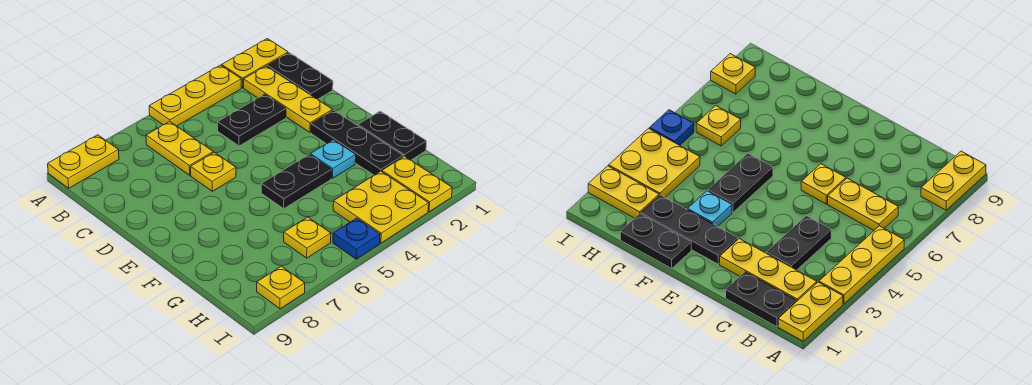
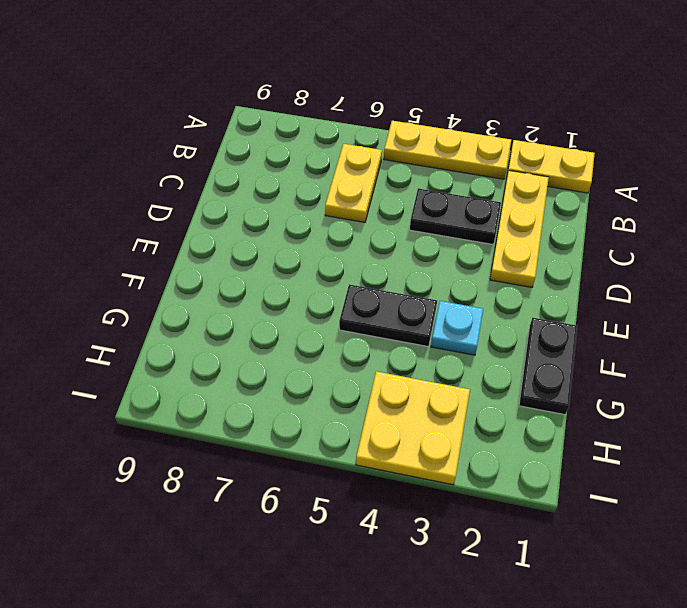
none -> yellow plate A8:A9 level 1
none -> black plate B1:C1 level 1
none -> yellow plate D6 level 1

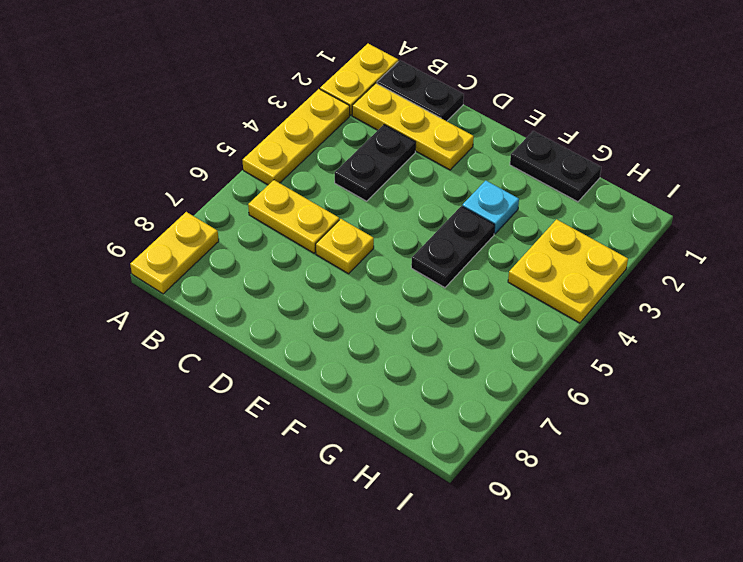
none -> black plate E2:G2 level 1
none -> yellow plate H2:I2 level 1
none -> yellow plate H6 level 1

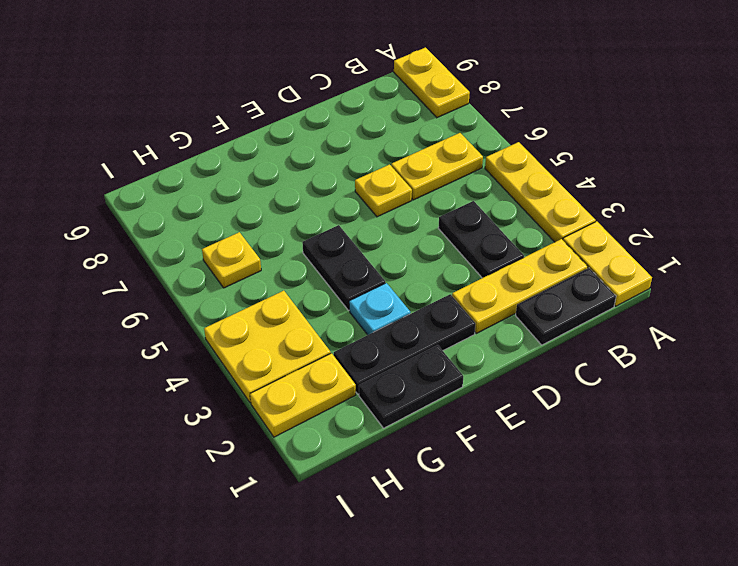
none -> blue plate I5 level 1
none -> yellow plate I8 level 1

